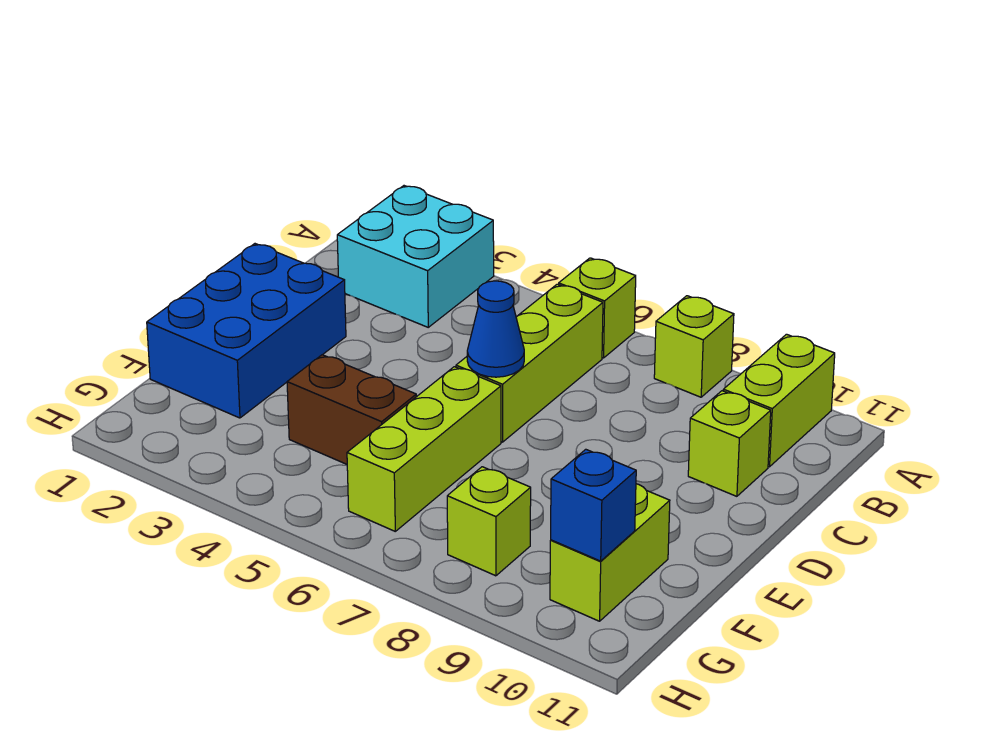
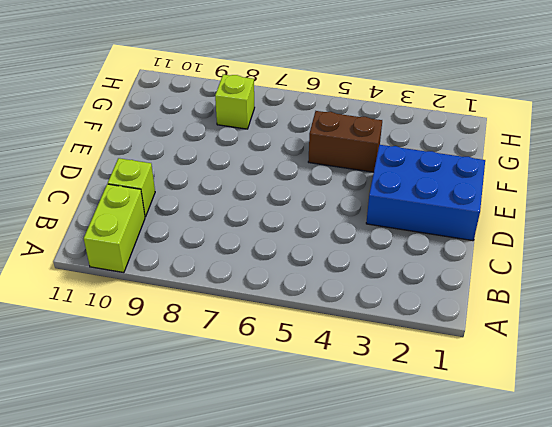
blue brick D1:E3 level 1 -> blue brick D1:F2 level 1
none -> cyan brick A2:B3 level 1
none -> lime brick A6 level 1
none -> lime brick A8 level 1

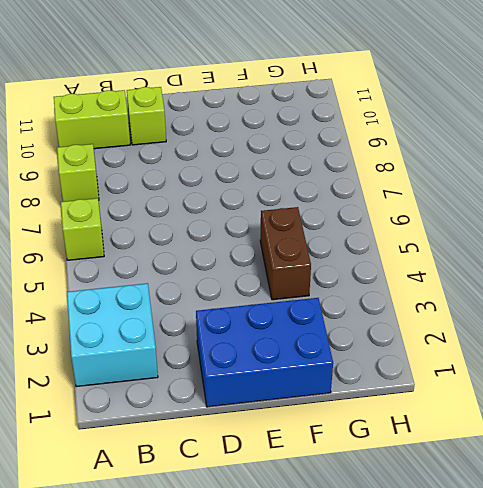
none -> lime brick B6:D6 level 1
none -> lime brick E6:G6 level 1
none -> lime brick F10:G10 level 1

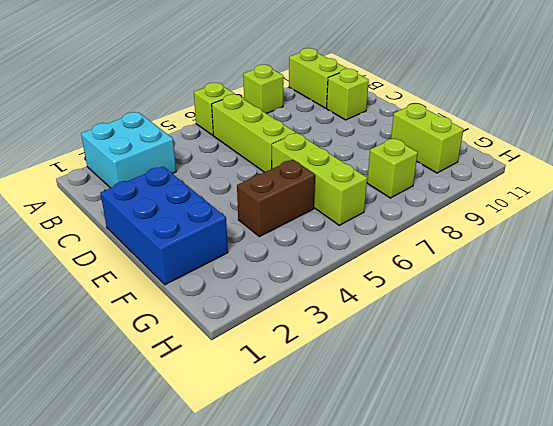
none -> blue cone D6 level 2
none -> blue brick G10 level 2

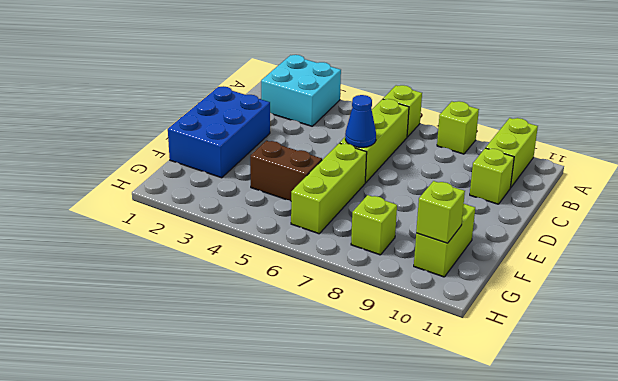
lime brick G10 level 2 -> blue brick G10 level 2

